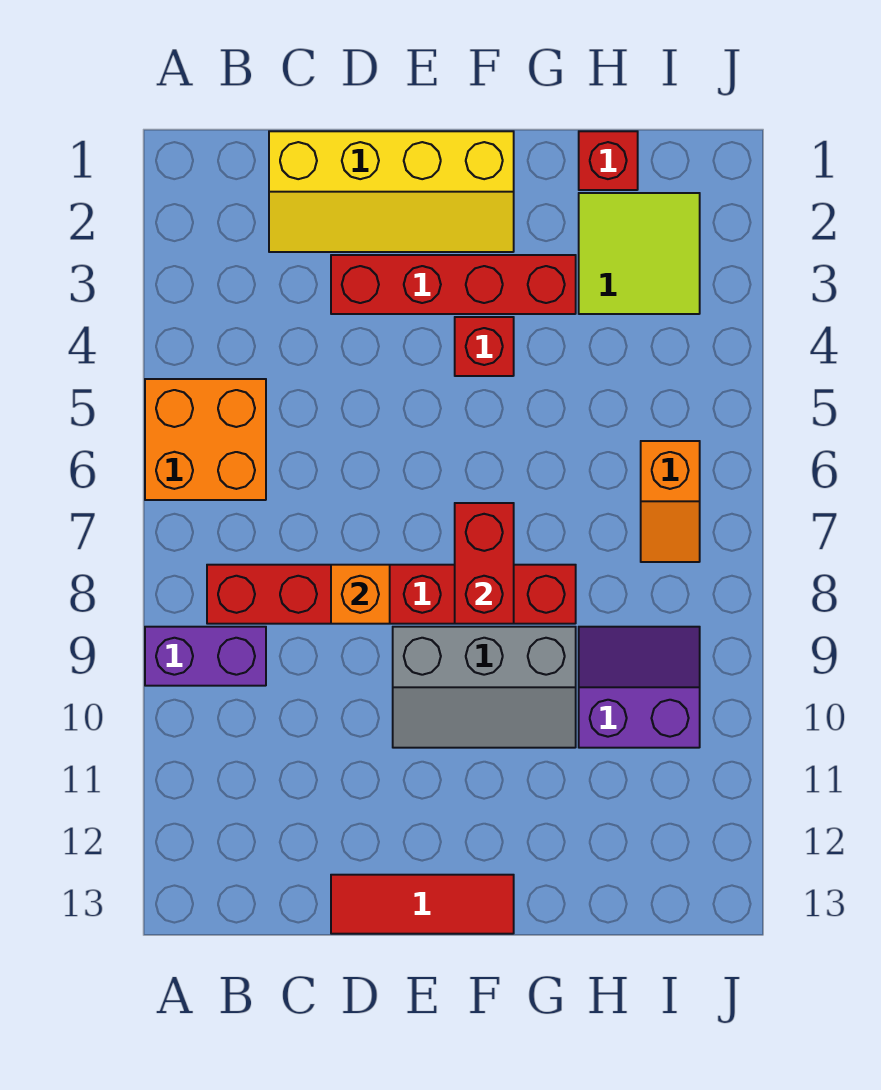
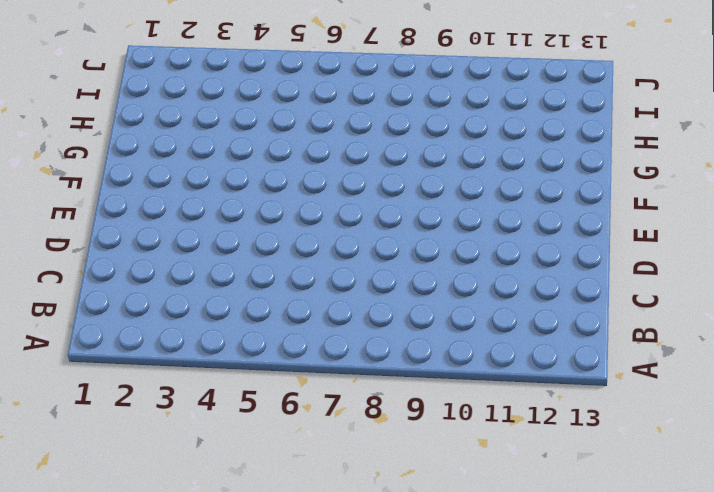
none -> orange brick A5:B6 level 1
none -> purple brick A9:B9 level 1
none -> red brick B8:G8 level 1

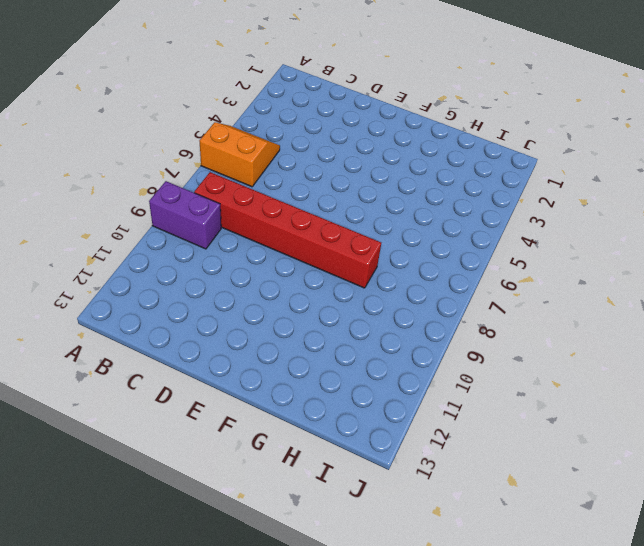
orange slope A5:B6 level 1 top 6 -> orange brick A5:B6 level 1
none -> yellow slope C1:F2 level 1 top 1
none -> red brick D3:G3 level 1
none -> red tile D13:F13 level 1

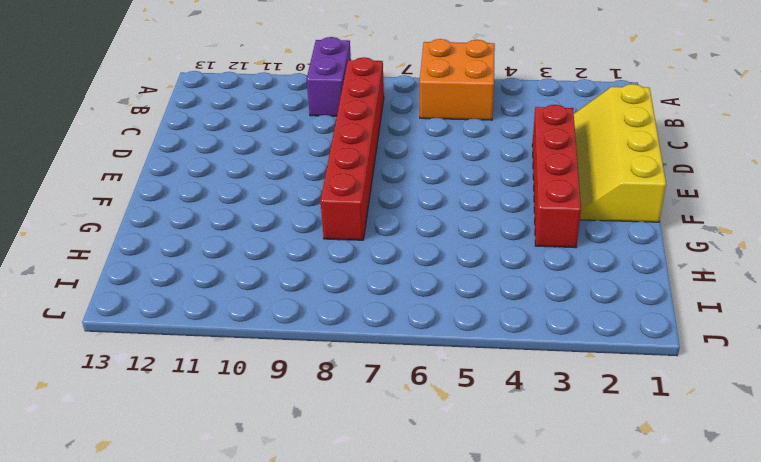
none -> red tile D13:F13 level 1
none -> grey slope E9:G10 level 1 top 9
none -> red brick F4 level 1

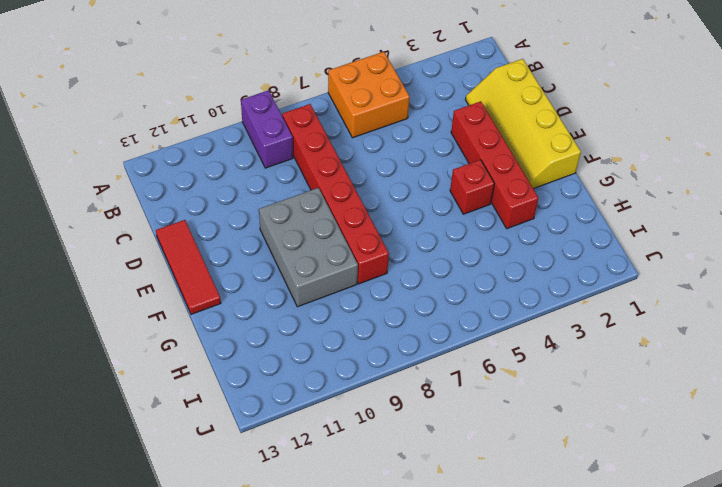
grey brick E9:G10 level 1 -> grey slope E9:G10 level 1 top 9
none -> red brick H1 level 1
none -> lime tile H2:I3 level 1
none -> purple slope H9:I10 level 1 top 10

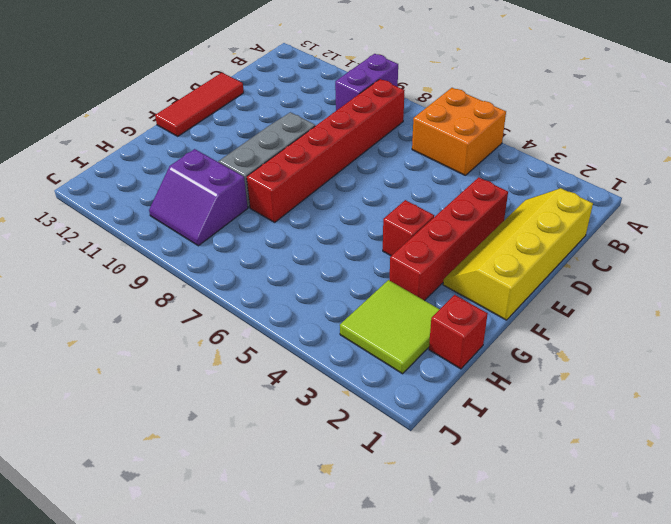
purple slope H9:I10 level 1 top H -> purple slope H9:I10 level 1 top 10
none -> orange slope I6:I7 level 1 top 6
none -> orange brick D8 level 2
none -> red brick F7:F8 level 2

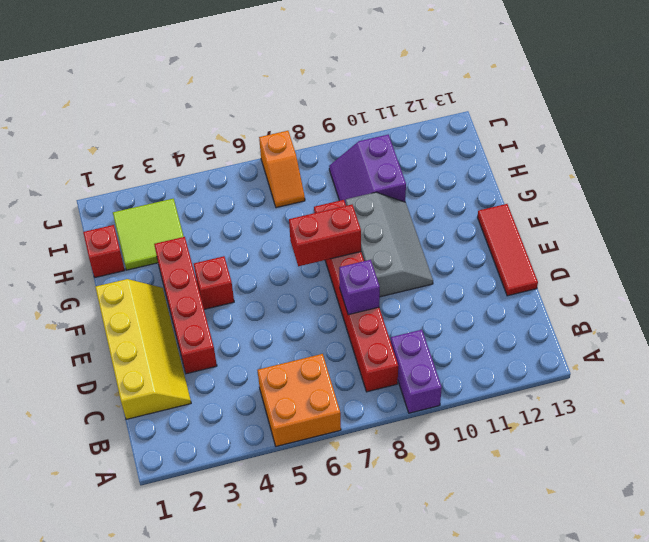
purple brick D8 level 2 -> orange brick D8 level 2
orange slope I7:J7 level 1 top J -> orange slope I6:I7 level 1 top 6

